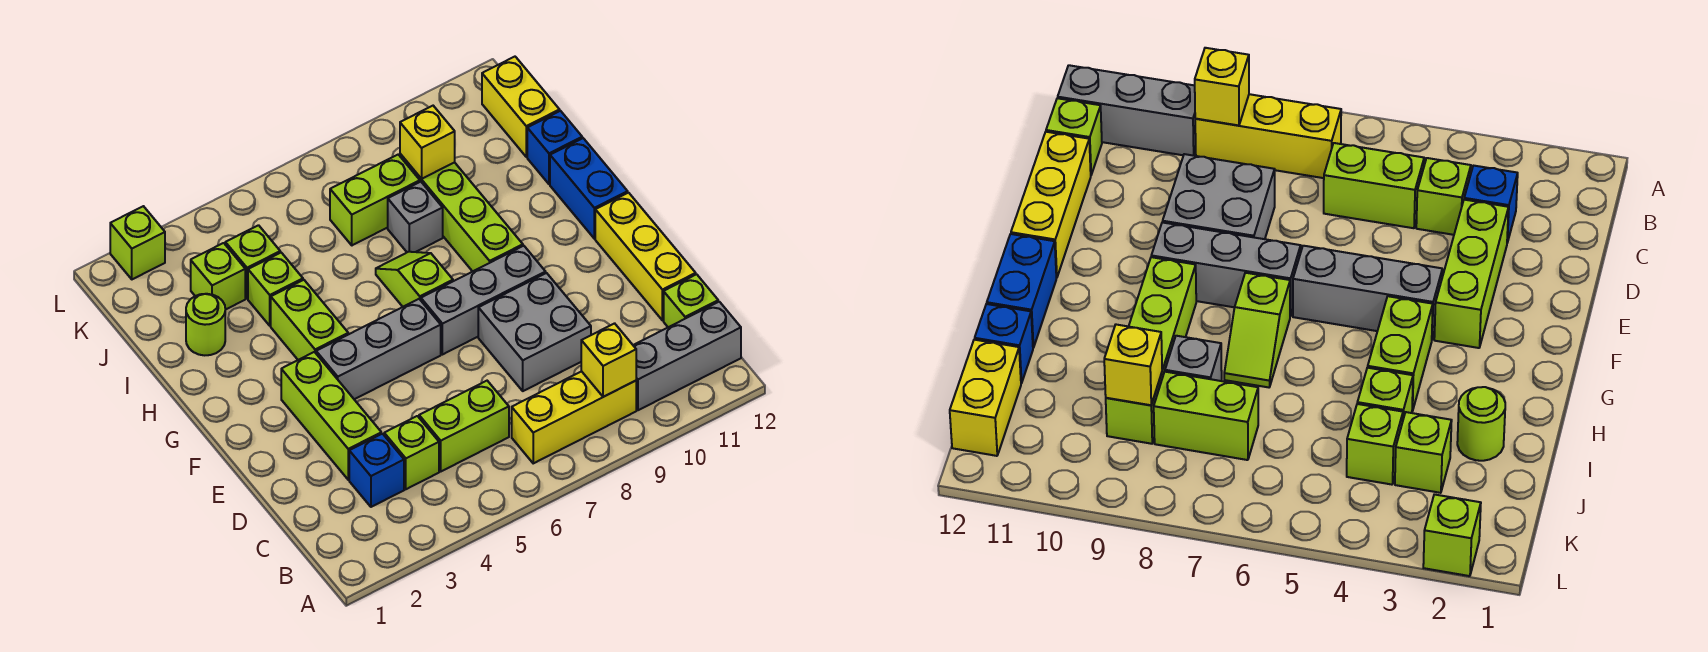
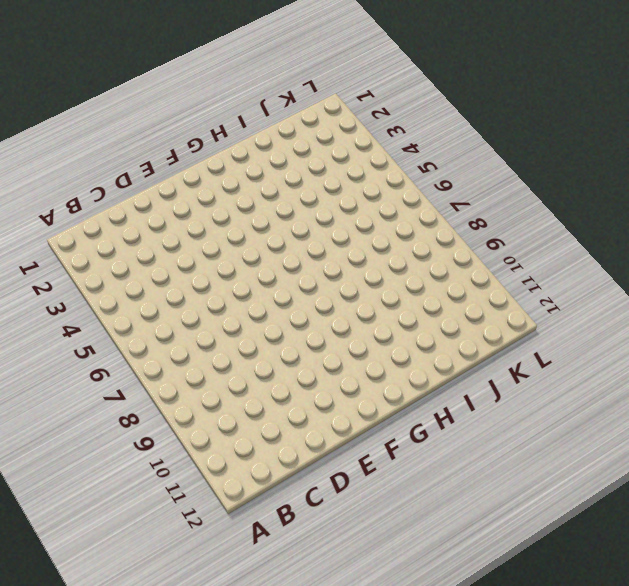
none -> yellow brick B7:B9 level 1
none -> grey brick B10:B12 level 1
none -> blue brick C3 level 1

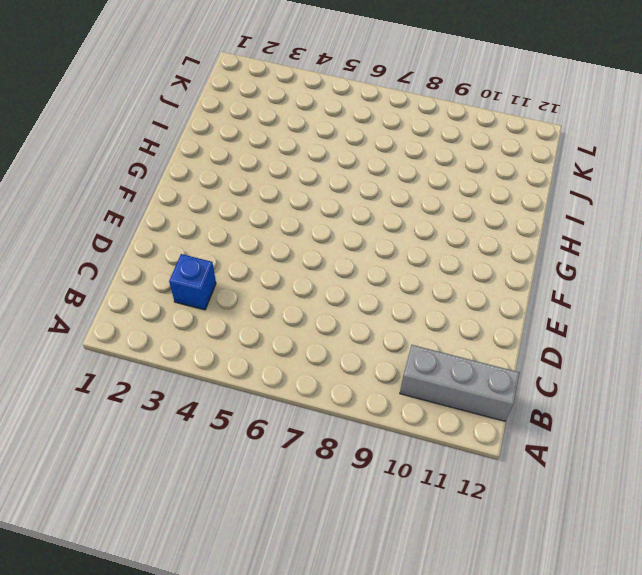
none -> yellow brick B7:B9 level 1
none -> lime brick C4 level 1
none -> lime brick C5:C6 level 1

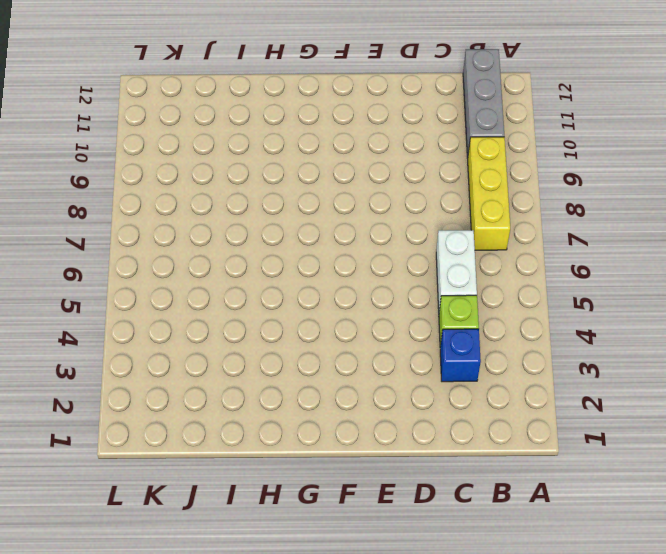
white brick C5:C6 level 1 -> lime brick C5:C6 level 1
none -> lime brick C12 level 1
none -> lime brick D3:F3 level 1
none -> grey brick D8:E9 level 1

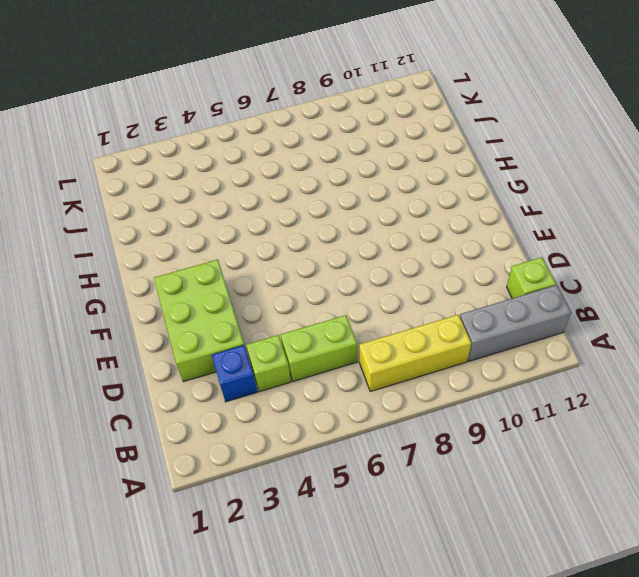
lime brick D2:F3 level 1 -> lime brick D3:F3 level 1
none -> grey brick D8:E9 level 1
none -> yellow brick D12:F12 level 1
none -> grey brick F4:F6 level 1

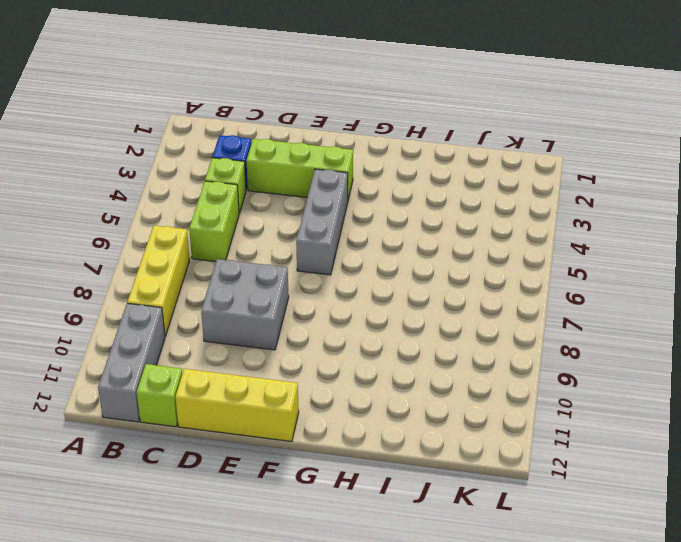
none -> grey brick F7:F9 level 1
none -> lime brick G4:H4 level 1
none -> lime slope G7:H7 level 1 top G

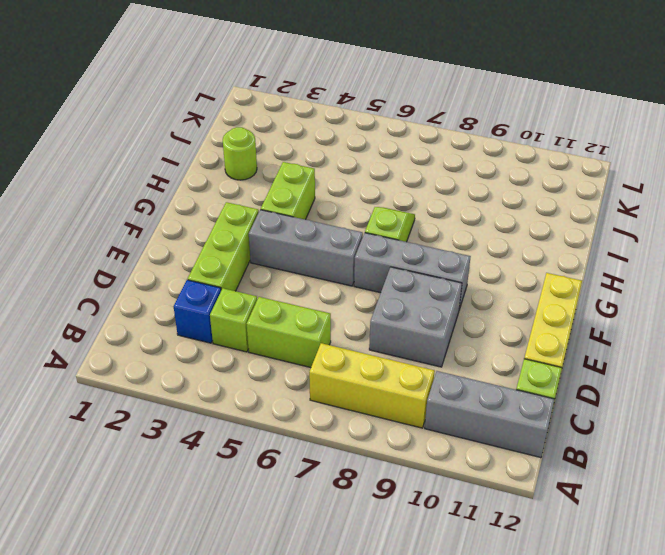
none -> lime brick G9:J9 level 1
none -> blue brick G12:H12 level 1
none -> lime brick I4 level 1

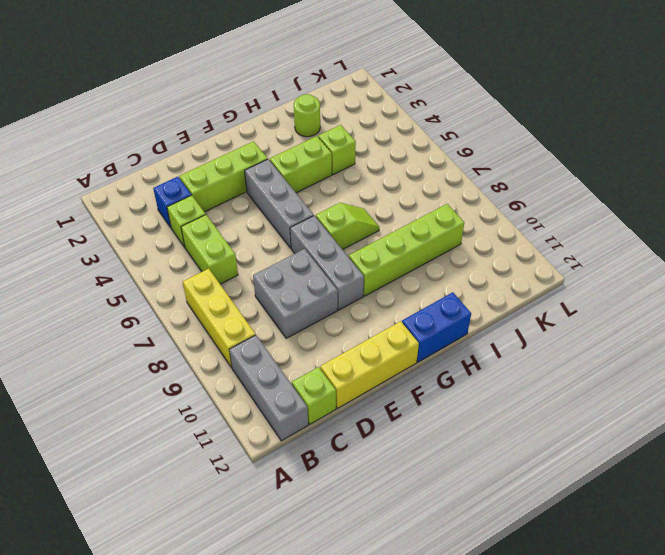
none -> grey brick I8 level 1
none -> blue brick I12 level 1
none -> lime brick J3 level 1

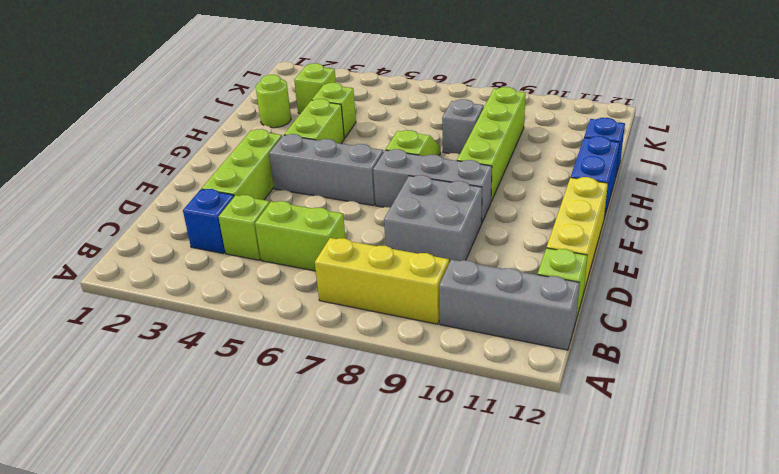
none -> lime brick J4 level 1
none -> lime brick J7:J8 level 1
none -> yellow brick J12:K12 level 1

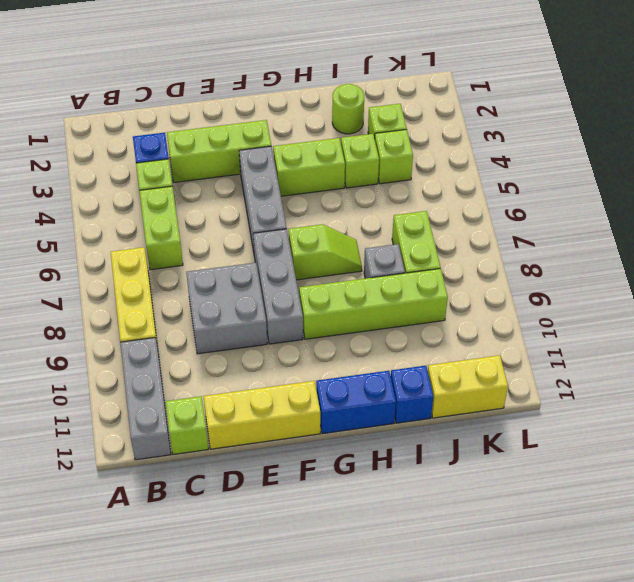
none -> lime brick L2 level 1
none -> yellow brick B9 level 2
none -> yellow brick J9 level 2

